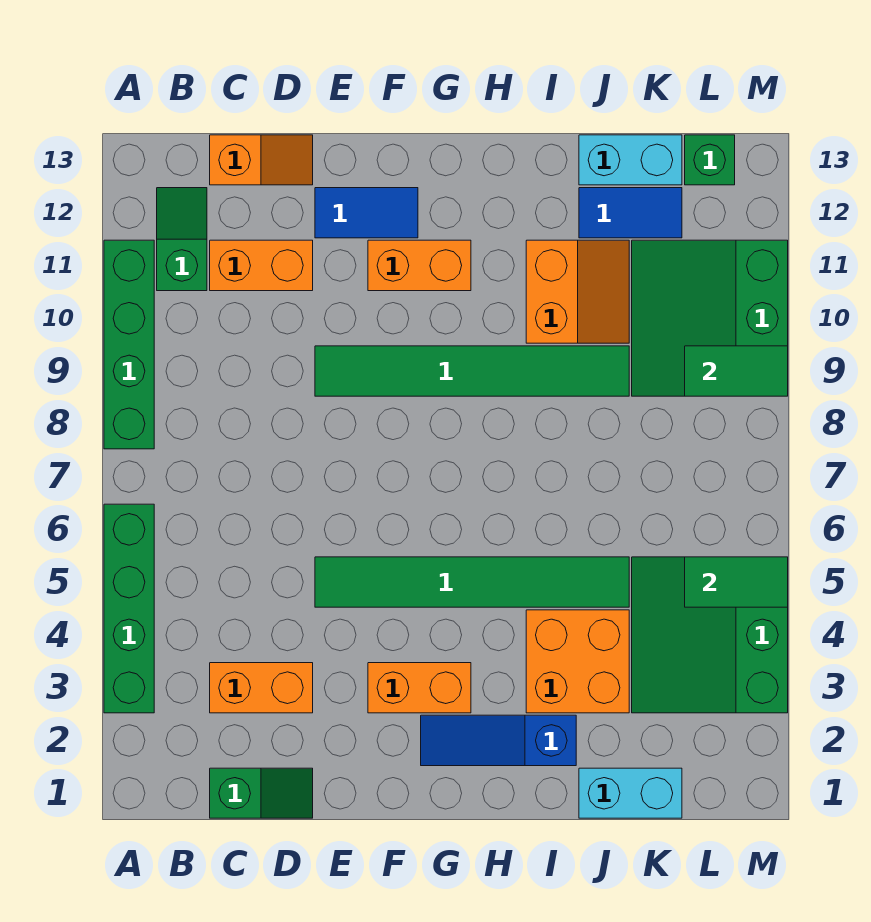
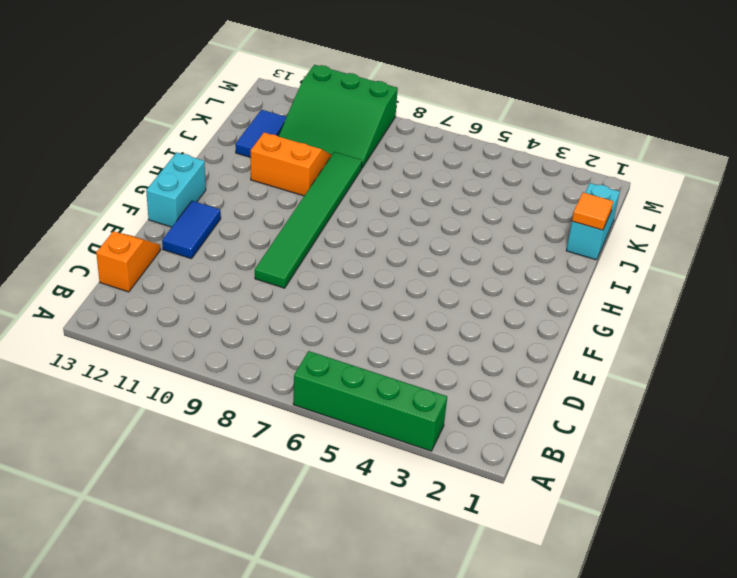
cyan brick F13:G13 level 1 -> cyan brick J13:K13 level 1
orange tile J1 level 2 -> none
none -> green brick A8:A11 level 1
none -> green slope B11:B12 level 1 top 11
none -> green slope C1:D1 level 1 top C

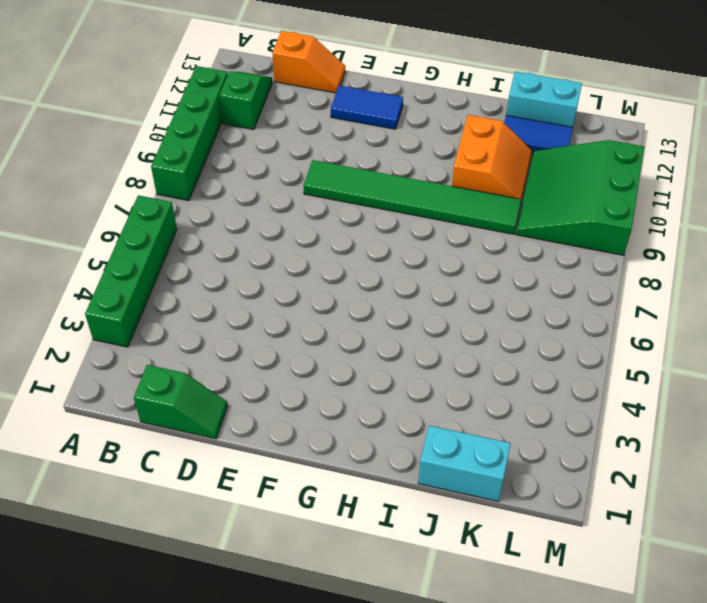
none -> orange brick C3:D3 level 1
none -> orange brick C11:D11 level 1
none -> green tile E5:J5 level 1

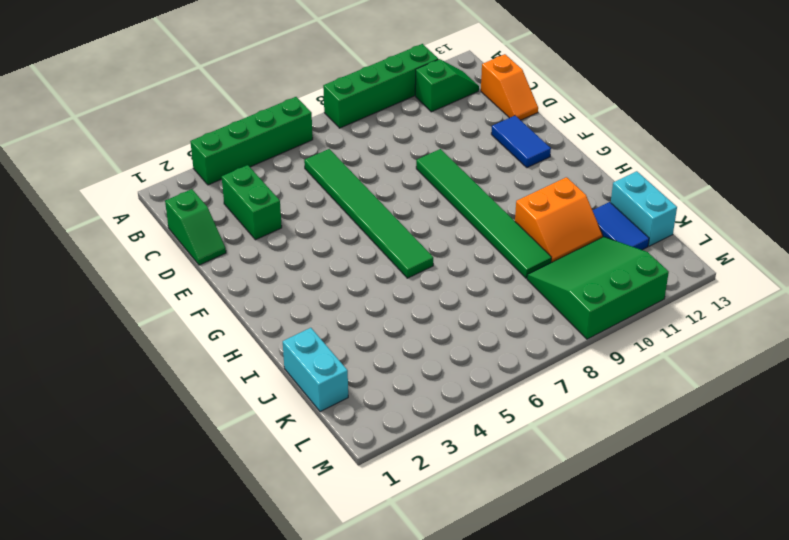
green brick C3:D3 level 1 -> orange brick C3:D3 level 1
green tile C6:H6 level 1 -> green tile E5:J5 level 1
none -> orange brick C11:D11 level 1
none -> orange brick F3:G3 level 1
none -> orange brick F11:G11 level 1

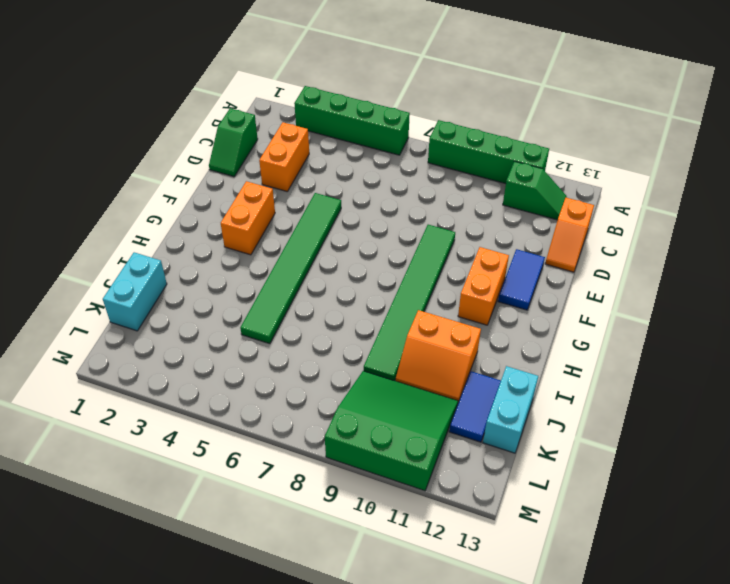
none -> orange brick C11:D11 level 1
none -> blue slope G2:I2 level 1 top I
none -> orange brick I3:J4 level 1

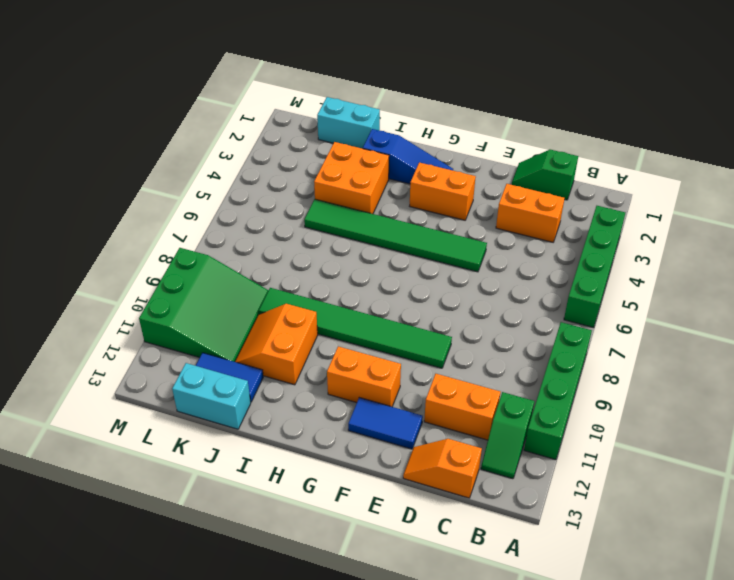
none -> green slope K3:M5 level 1 top M
none -> green brick L13 level 1
none -> green tile L5:M5 level 2

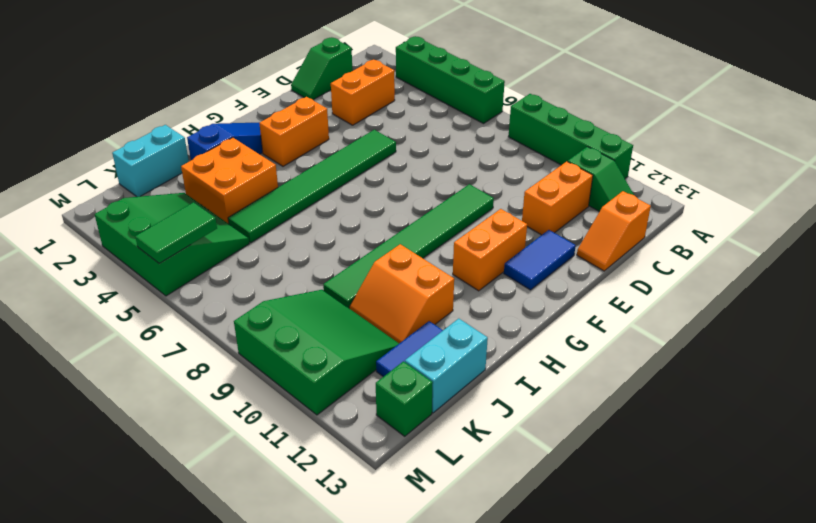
none -> green tile L9:M9 level 2

